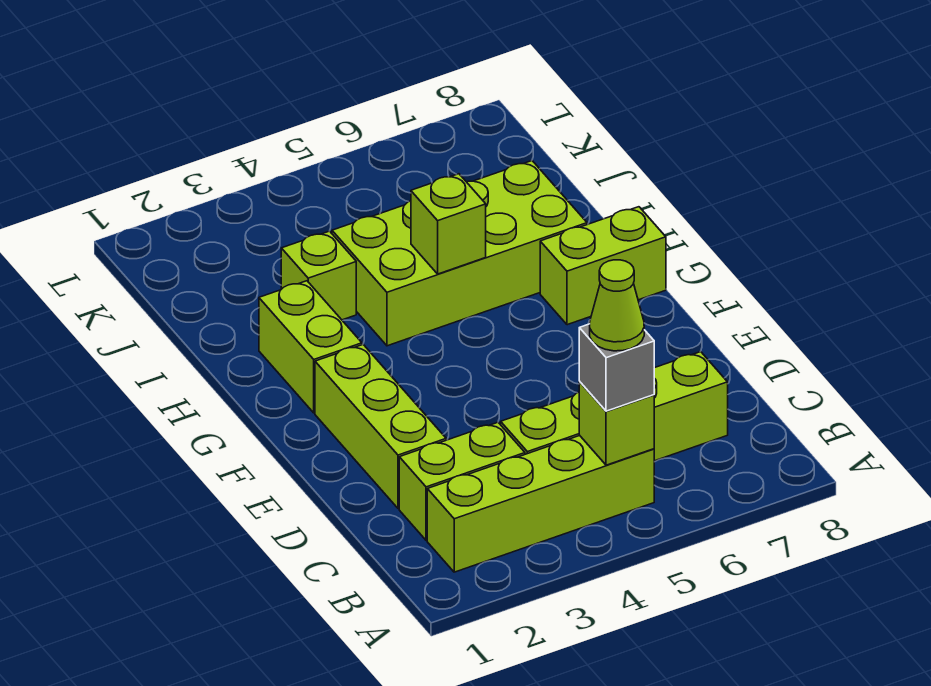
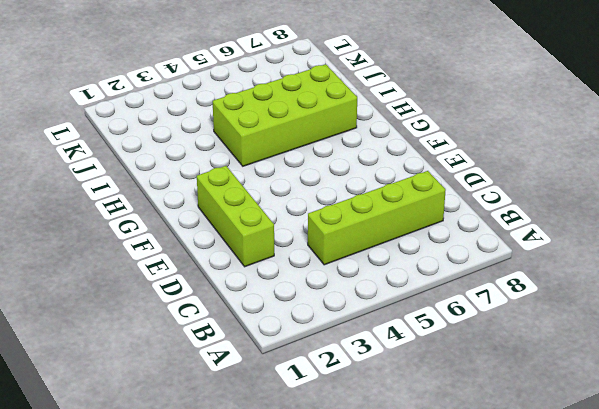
none -> lime brick B2:B5 level 1
none -> lime brick C2:C3 level 1
none -> lime brick G2:H2 level 1

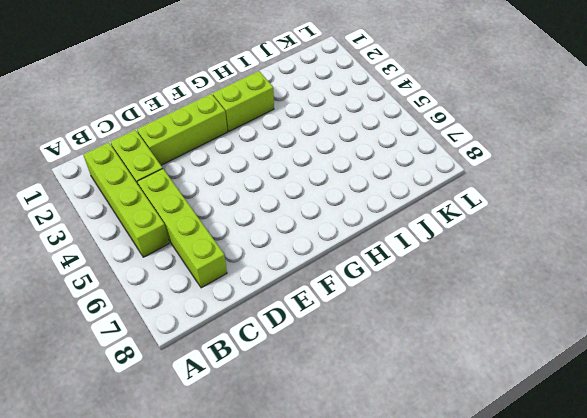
none -> lime brick G7:G8 level 1
none -> lime brick H4:I7 level 1
none -> lime brick I3 level 1

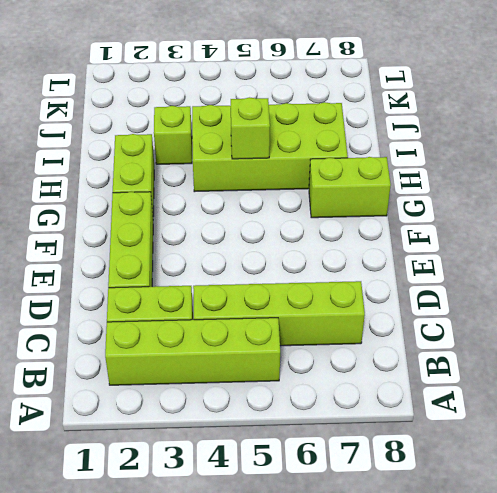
none -> lime brick B5 level 2
none -> grey brick B5 level 3
none -> lime cone B5 level 4

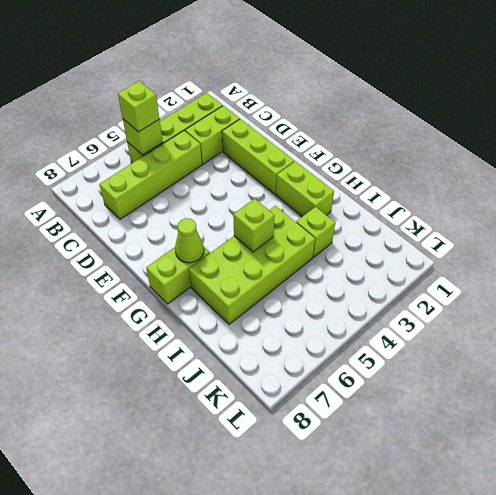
lime brick B5 level 3 -> grey brick B5 level 3
lime cone G7 level 2 -> lime cone B5 level 4

